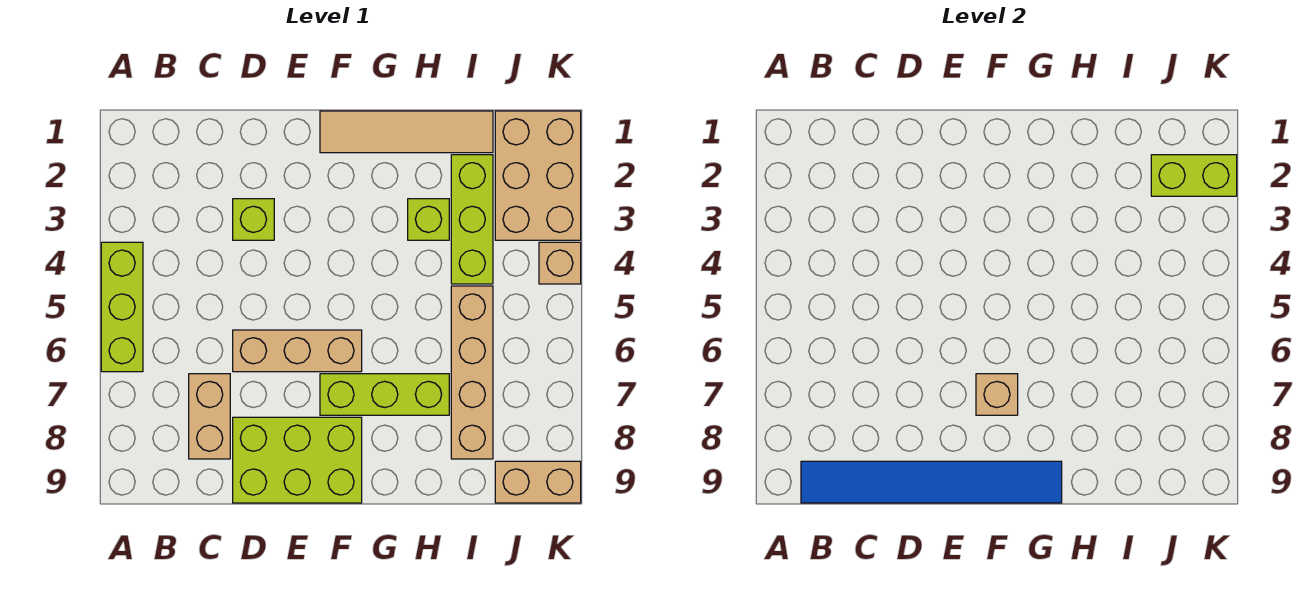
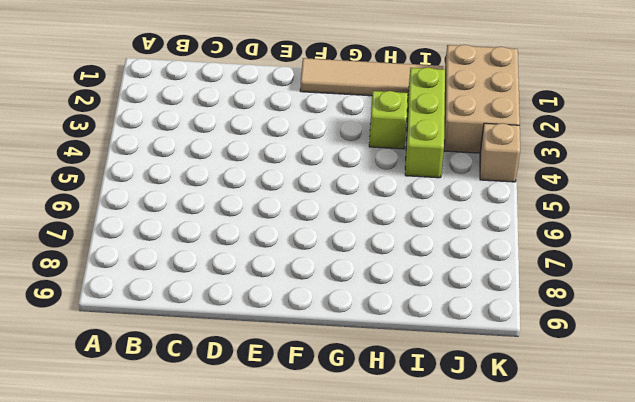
none -> lime brick A4:A6 level 1
none -> tan brick C7:C8 level 1
none -> lime brick D3 level 1

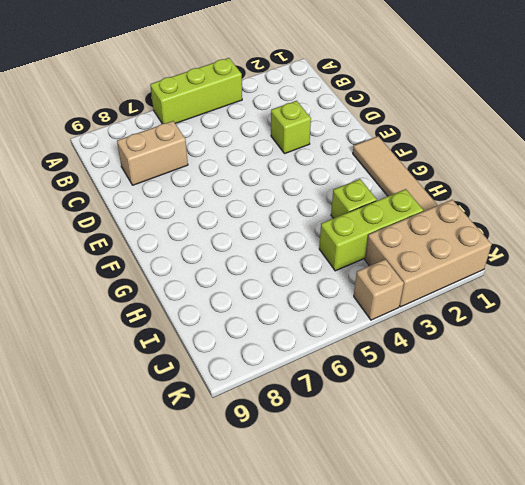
none -> tan brick D6:F6 level 1
none -> lime brick D8:F9 level 1
none -> lime brick F7:H7 level 1

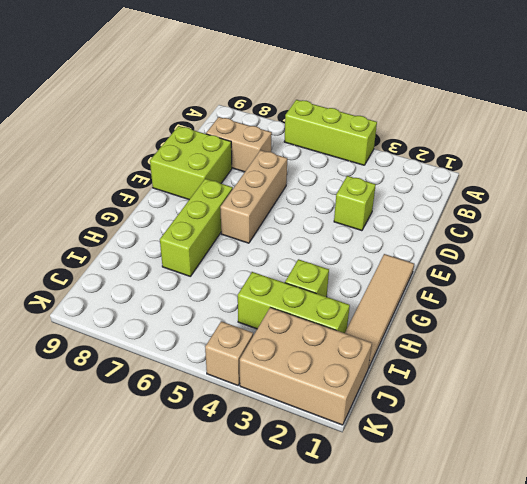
lime brick D8:E9 level 1 -> lime brick D8:F9 level 1
none -> tan brick I5:I8 level 1
none -> tan brick J9:K9 level 1
none -> blue tile B9:G9 level 2

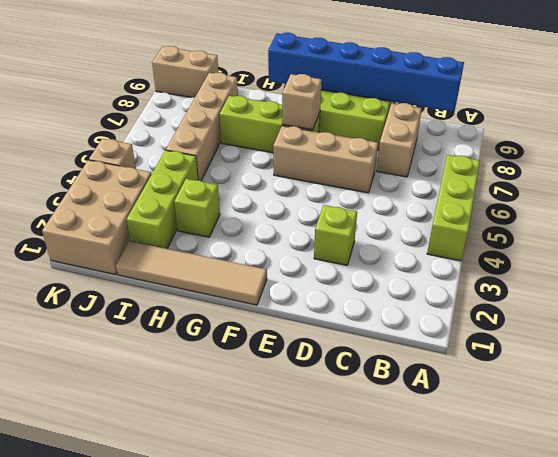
blue brick B9:G9 level 2 -> blue tile B9:G9 level 2
none -> lime brick J2:K2 level 2

